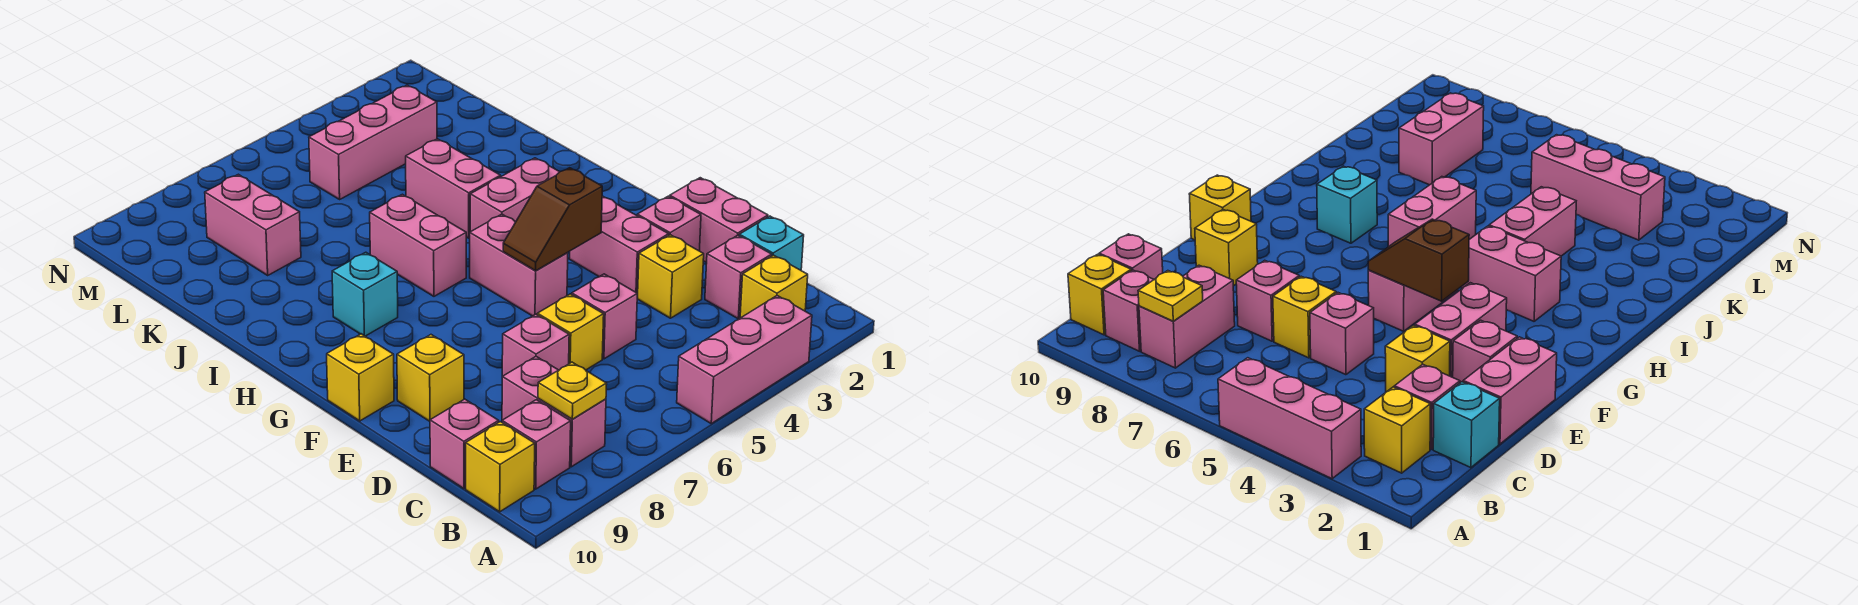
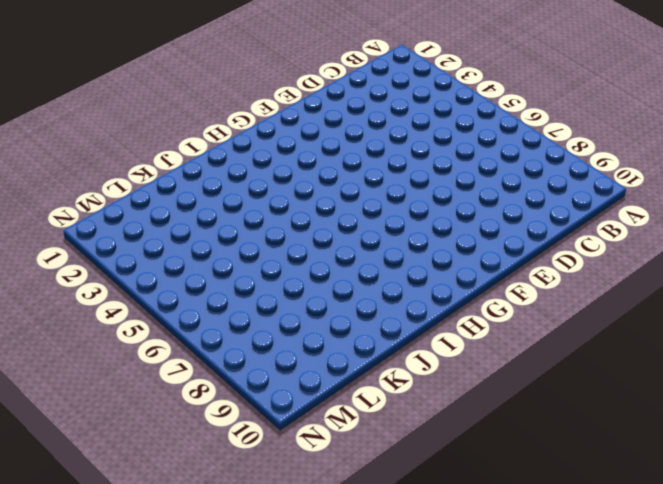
none -> pink brick A3:A5 level 1
none -> yellow brick B2 level 1
none -> pink brick B8:C8 level 1

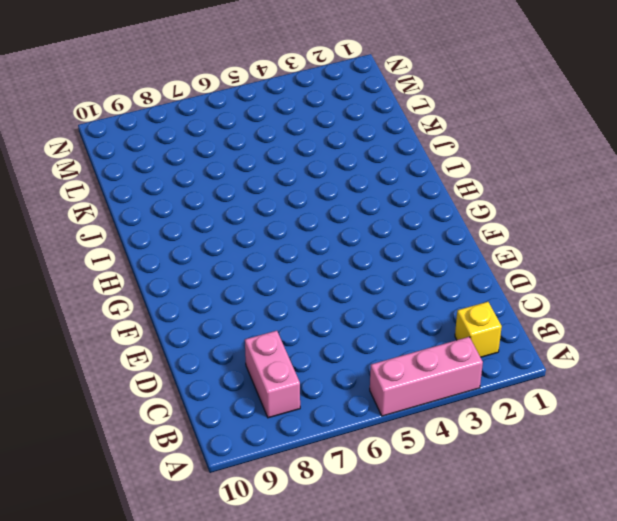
none -> pink brick B9 level 1
none -> yellow brick B10 level 1
none -> cyan brick C1 level 1

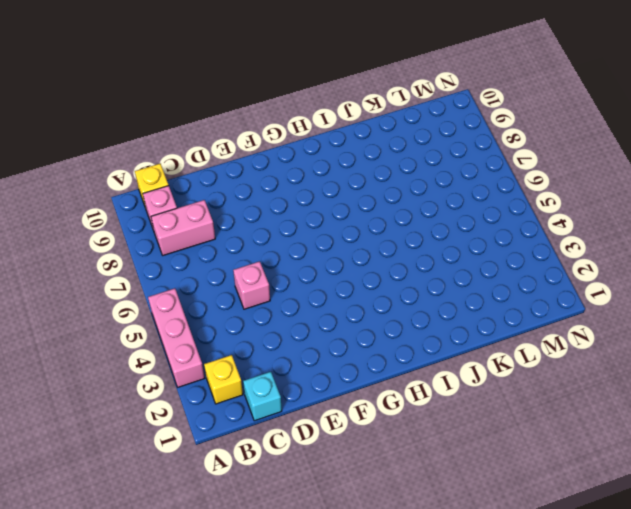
none -> pink brick C2 level 1
none -> pink brick C10 level 1
none -> pink brick D1:E1 level 1

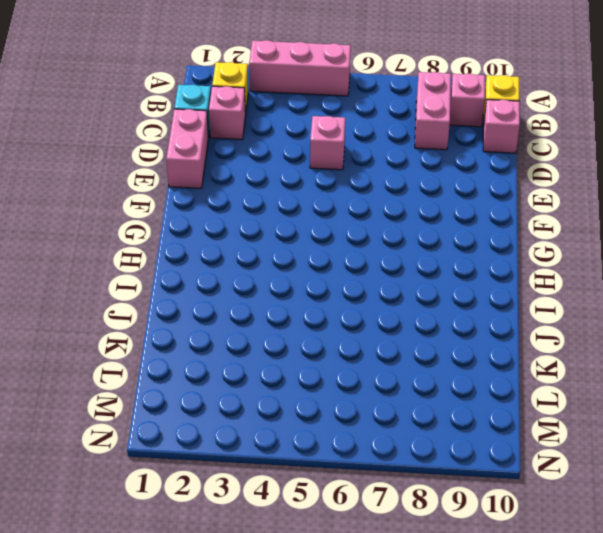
none -> yellow brick D3 level 1
none -> yellow brick D6 level 1
none -> pink brick D7 level 1

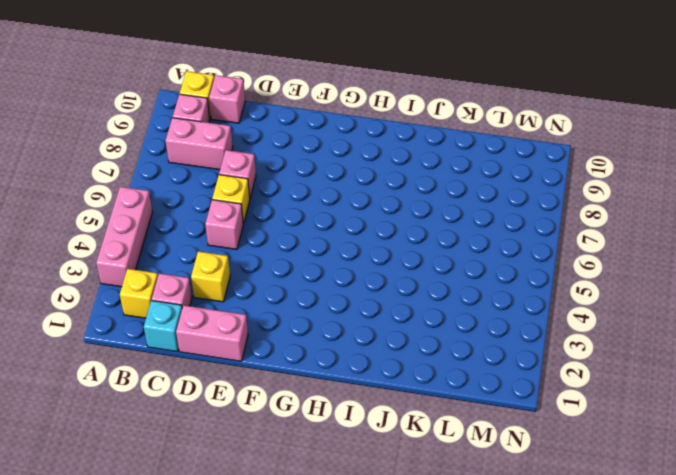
none -> pink brick E2 level 1
none -> pink brick E3:F3 level 1
none -> yellow brick E9 level 1

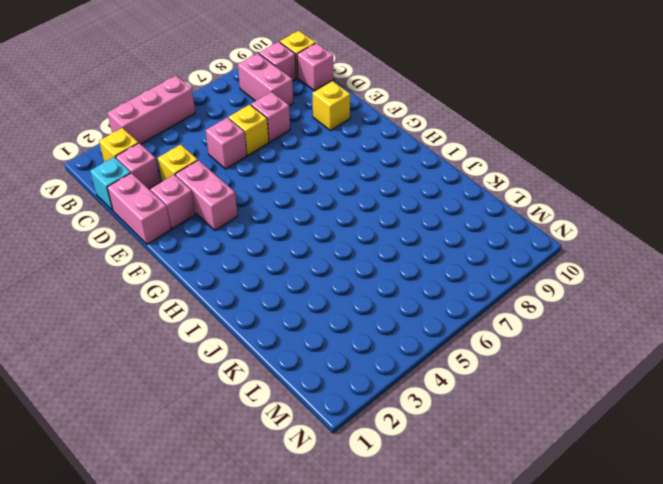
none -> pink brick F5:G5 level 1
none -> yellow brick F10 level 1
none -> pink brick H3:H4 level 1

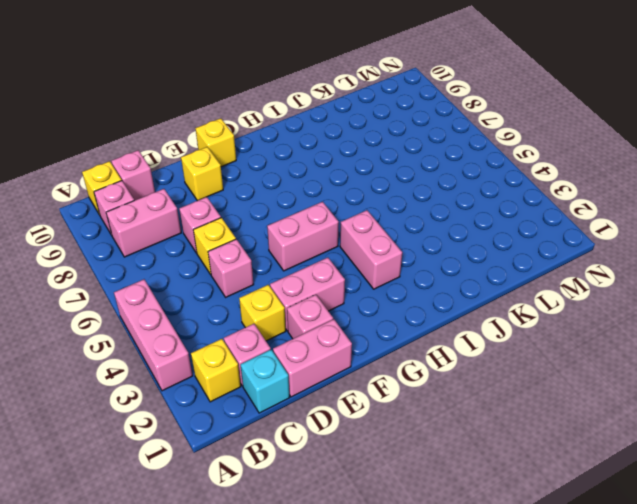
none -> pink brick H6:I6 level 1
none -> cyan brick H8 level 1
none -> pink brick I4:J4 level 1

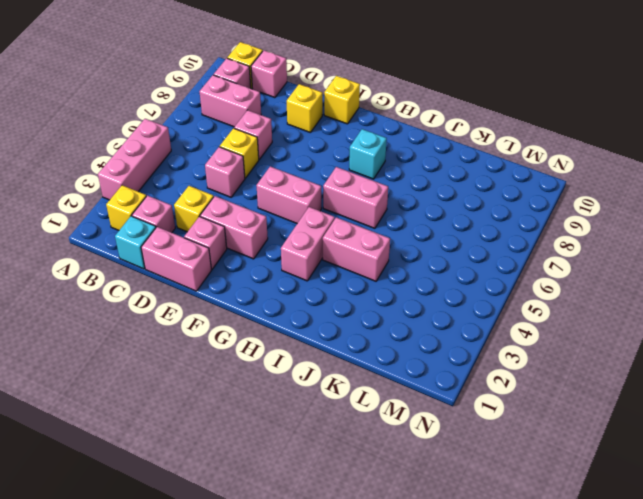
none -> pink brick K8:L8 level 1
none -> pink brick L3:L5 level 1
none -> yellow plate B8 level 2

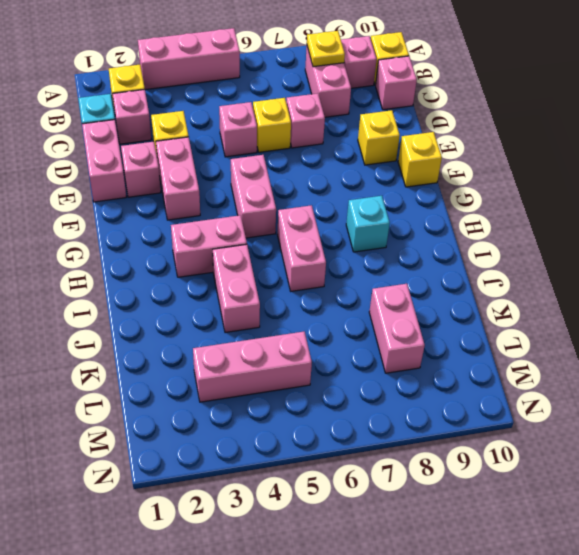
none -> brown slope F4:F5 level 2 top 4

